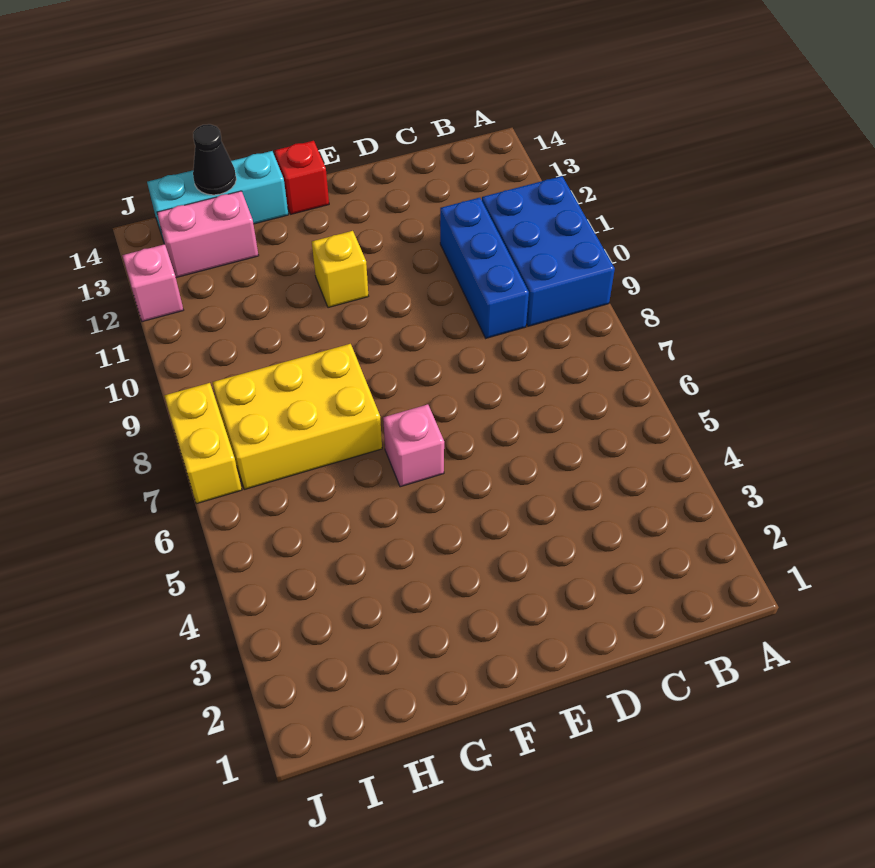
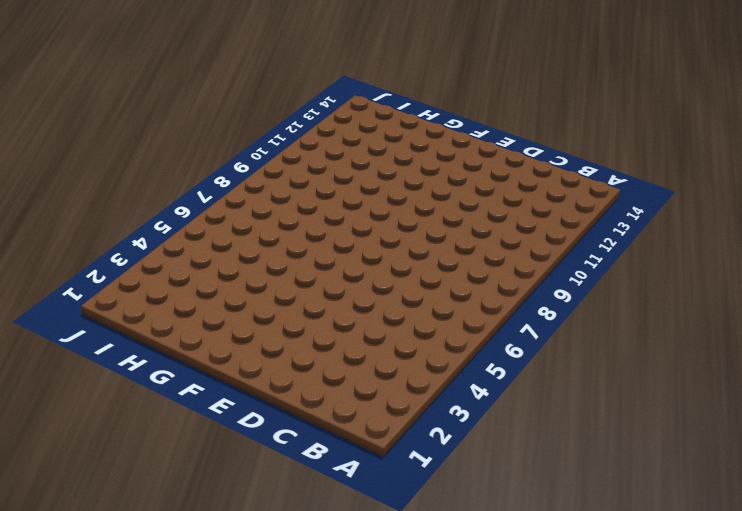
none -> blue brick A9:B11 level 1
none -> blue brick C9:C11 level 1

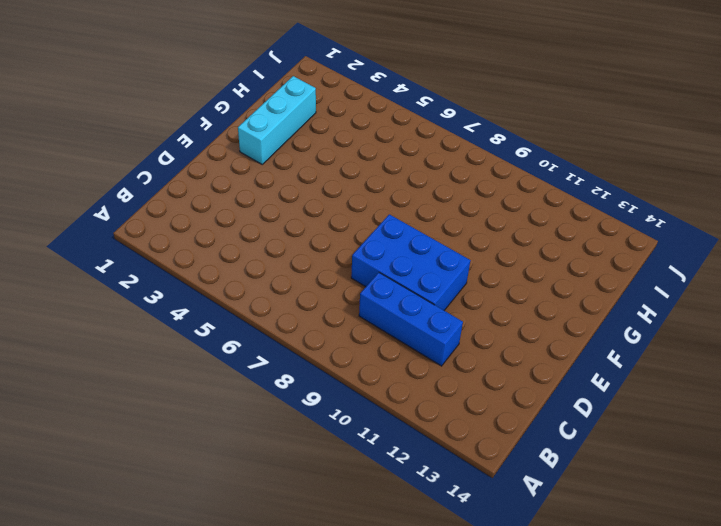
blue brick D8:E10 level 1 -> blue brick A9:B11 level 1
cyan brick F2:H2 level 1 -> cyan brick G14:I14 level 1
none -> pink brick F6 level 1
none -> yellow brick F11 level 1

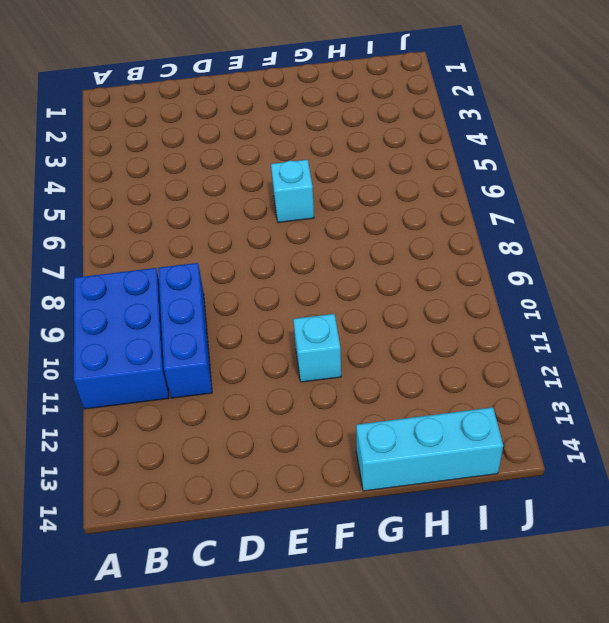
cyan brick F6 level 1 -> pink brick F6 level 1
cyan brick F11 level 1 -> yellow brick F11 level 1
none -> red brick F14 level 1
none -> yellow brick G7:I8 level 1

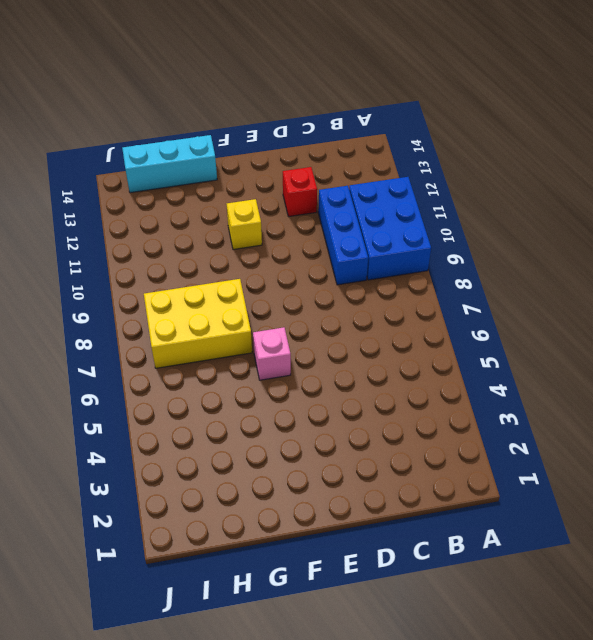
red brick D12 level 1 -> red brick F14 level 1
none -> pink brick H13:I13 level 1
none -> yellow brick J7:J8 level 1

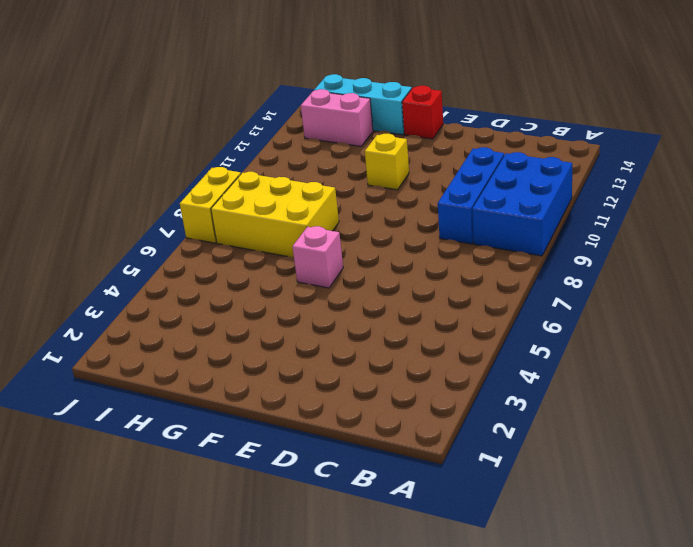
none -> pink brick J12 level 1
none -> black cone H14 level 2

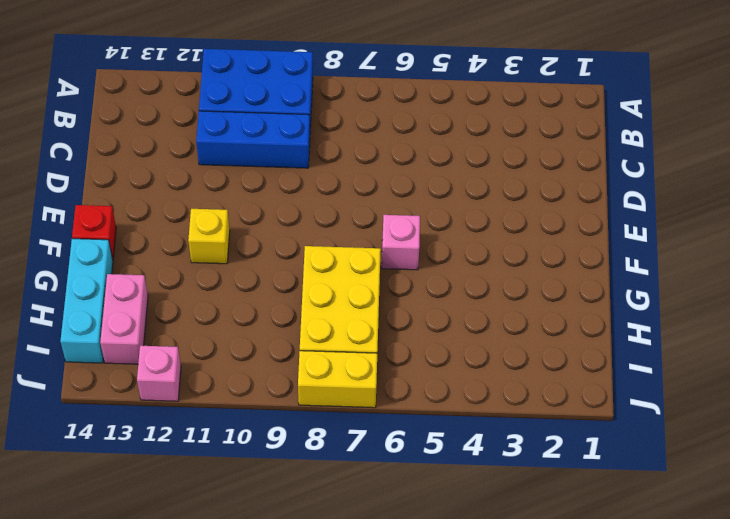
none -> black cone H14 level 2

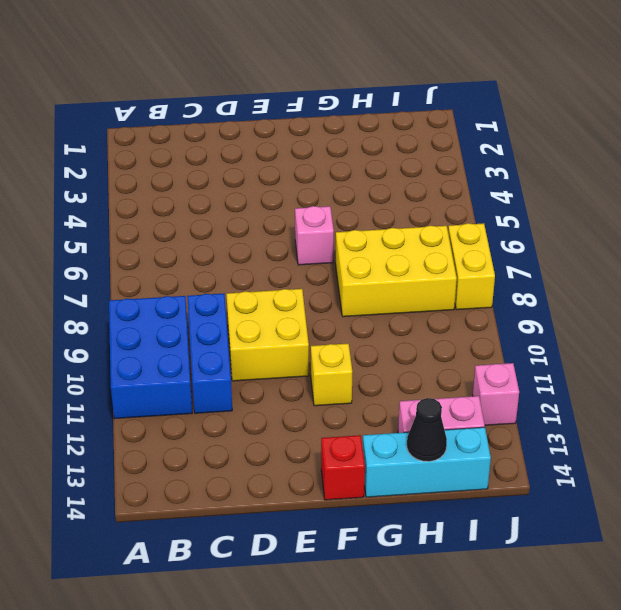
yellow brick D9:E10 level 1 -> none

